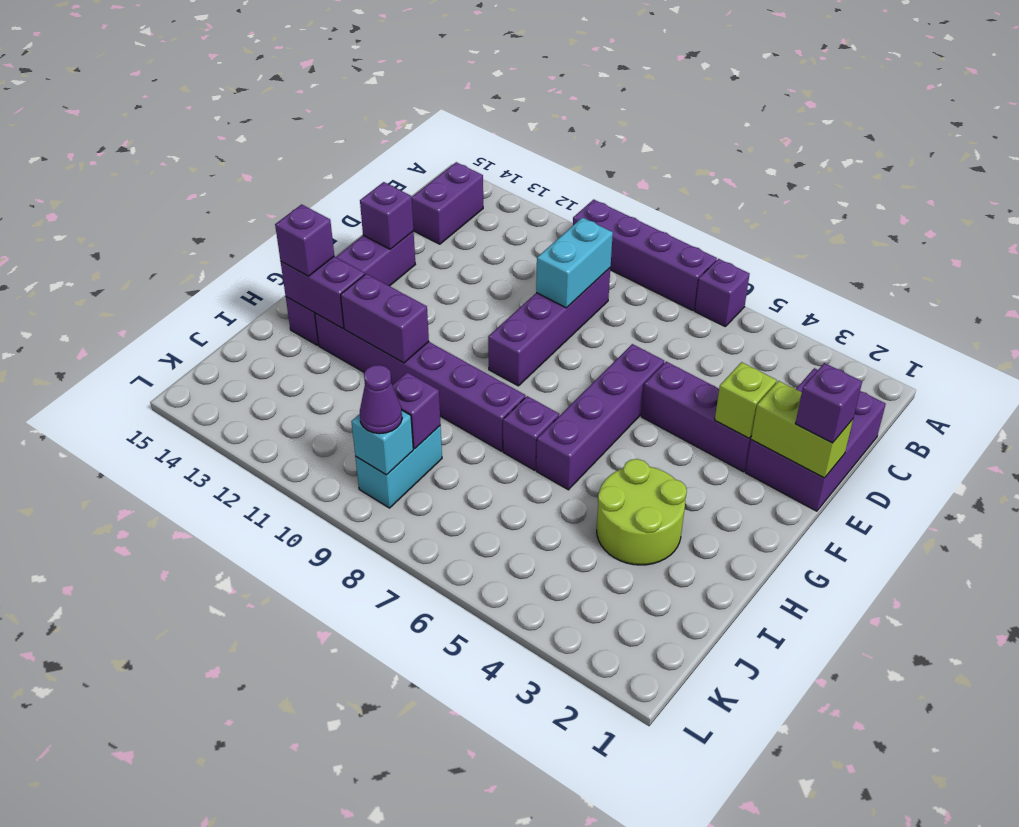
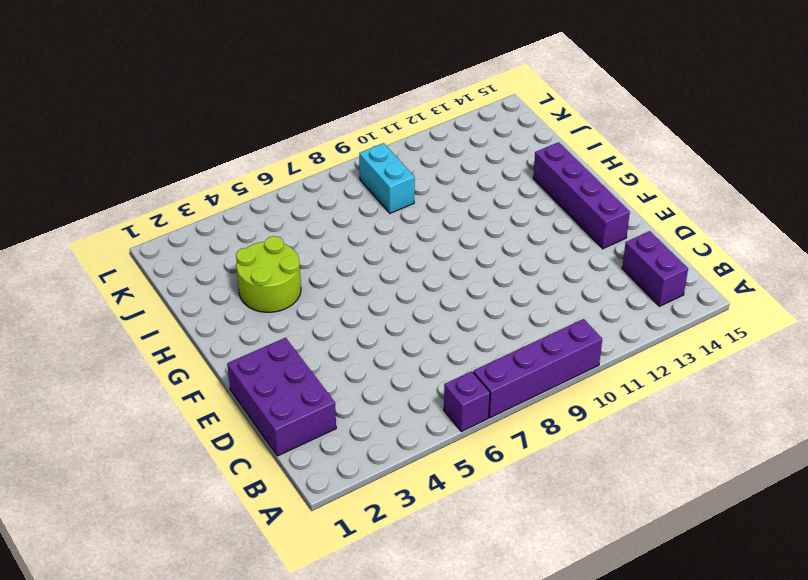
none -> purple brick C9:F9 level 1
none -> purple brick E3:E5 level 1
none -> purple brick E6:H6 level 1

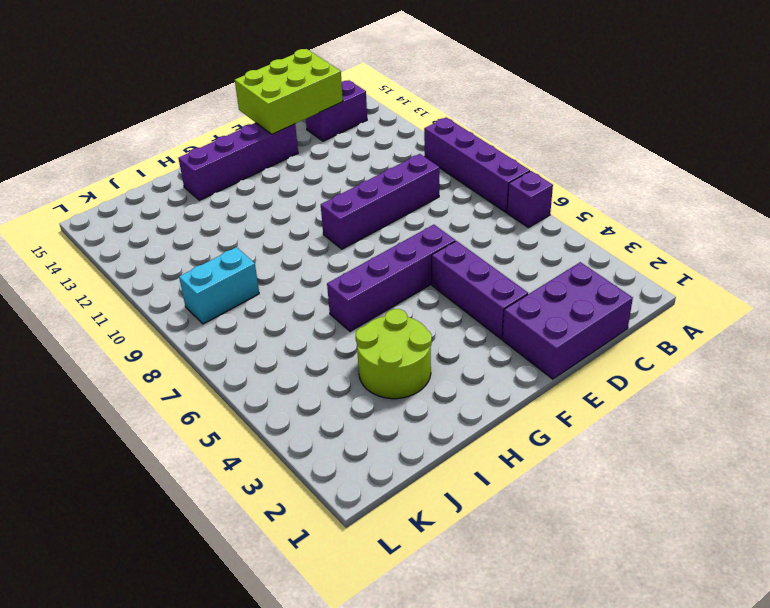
lime brick C14:E15 level 2 -> purple brick E14 level 2
none -> purple brick H7 level 1
none -> purple brick H8:H13 level 1
none -> cyan brick C9:D9 level 2

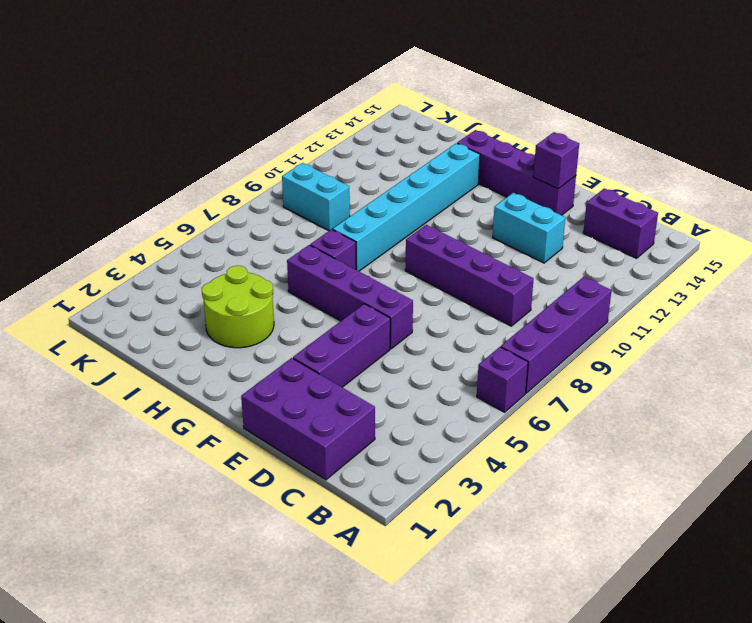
cyan brick D12:E12 level 1 -> cyan brick C9:D9 level 2
cyan brick H8:H13 level 1 -> purple brick H8:H13 level 1
none -> lime brick E1:E2 level 2
none -> lime brick E3 level 2
none -> purple brick H11:H12 level 2

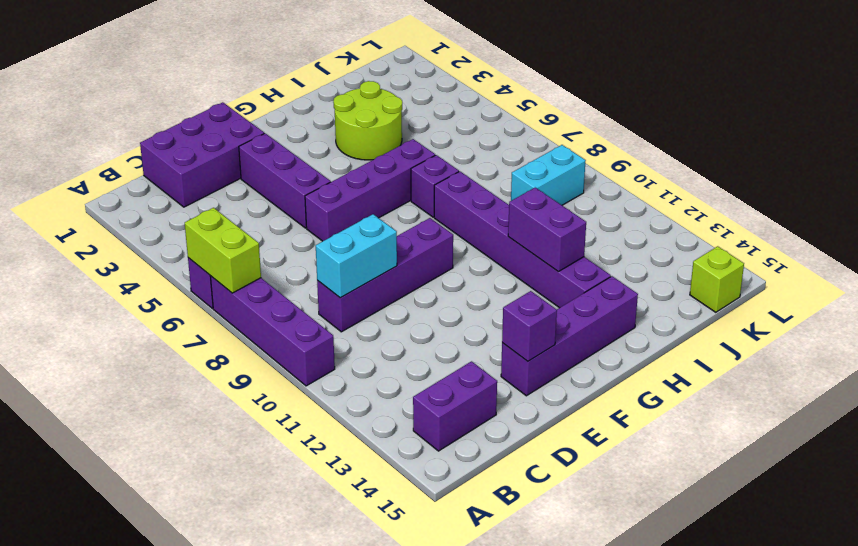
lime brick A6:A7 level 2 -> lime brick E1:E2 level 2
lime brick K15 level 1 -> lime brick E3 level 2
none -> purple brick H13:H14 level 2
none -> purple brick J9 level 2
none -> cyan brick K9 level 2

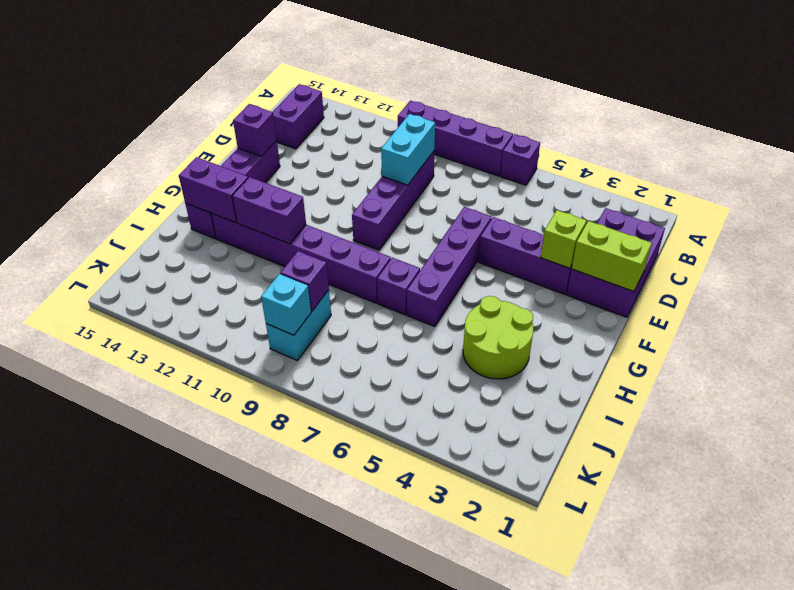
none -> purple brick E1 level 3
none -> purple brick H14 level 3
none -> purple cone K9 level 3

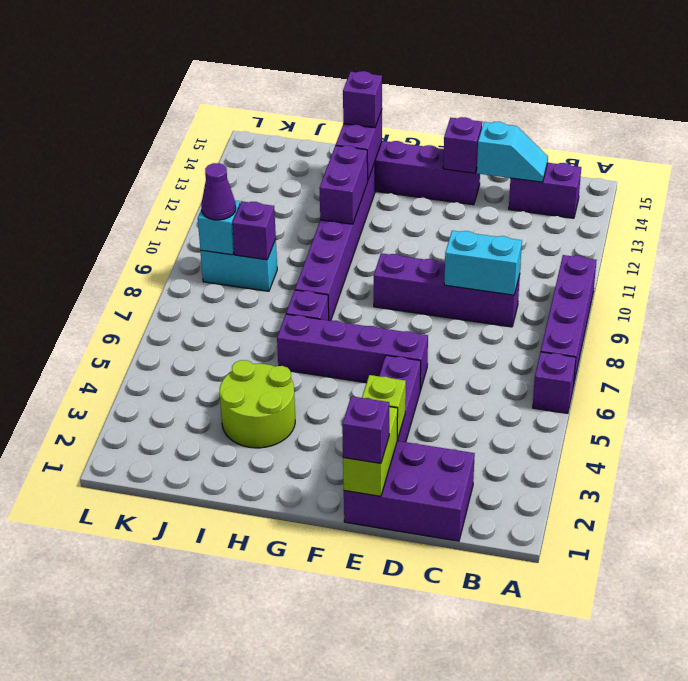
cyan slope C14:D14 level 2 top D -> none

